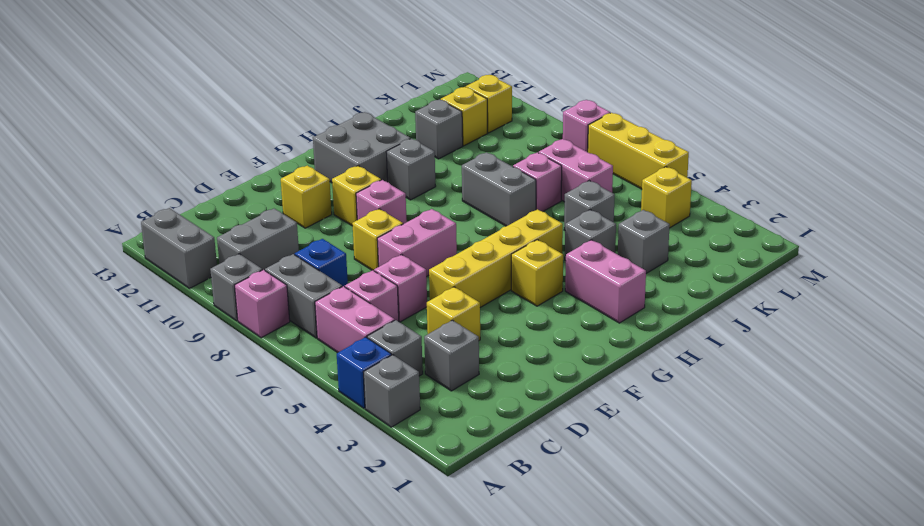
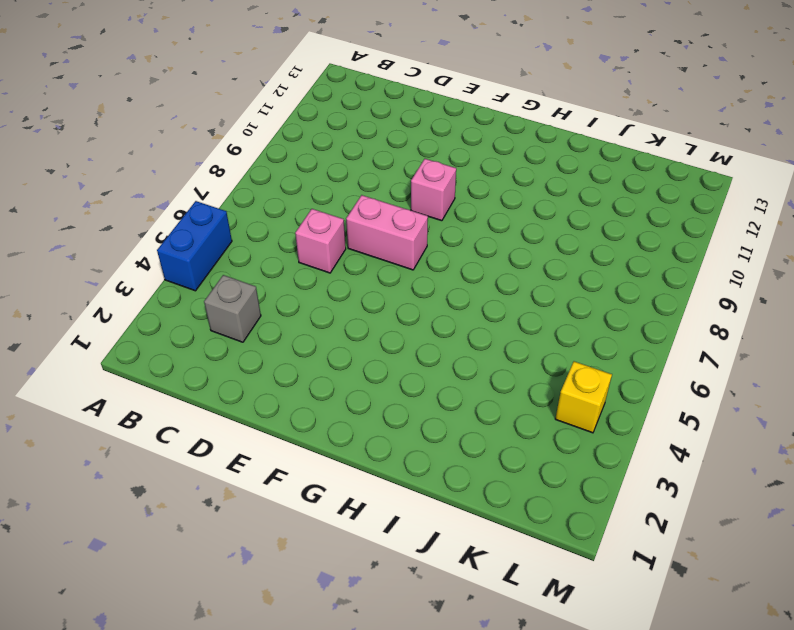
blue brick A4:A5 level 1 -> blue brick A4 level 1
none -> grey brick A3 level 1
none -> pink brick A8 level 1
none -> grey brick A9 level 1
none -> grey brick A11:A12 level 1

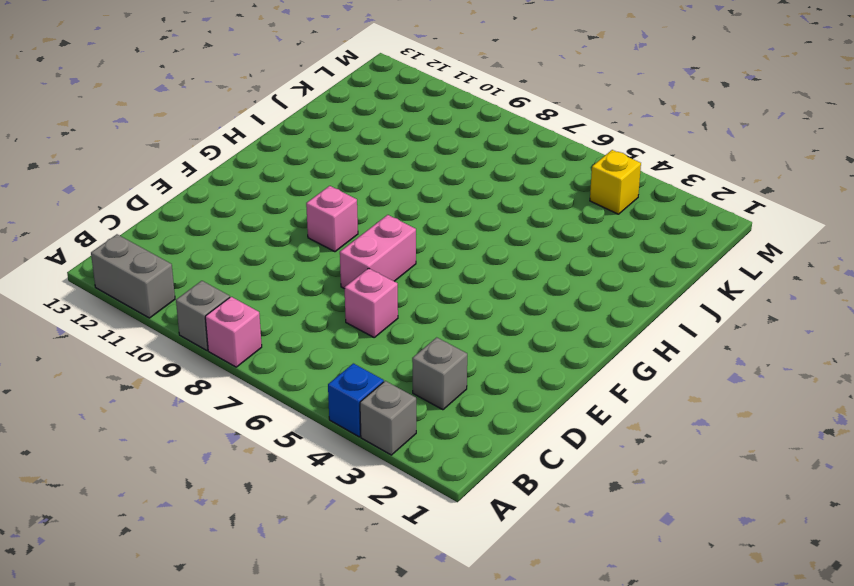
none -> grey brick B4 level 1
none -> pink brick B5:B6 level 1
none -> grey brick B7:B8 level 1
none -> grey brick B10:C10 level 1

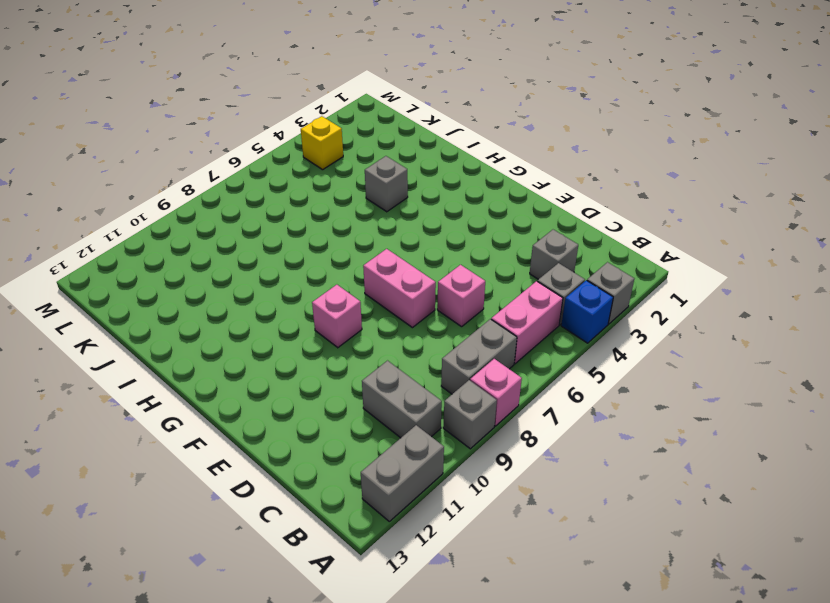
none -> pink brick C6 level 1
none -> blue brick C8 level 1
none -> yellow brick D4 level 1
none -> yellow brick E5:H5 level 1

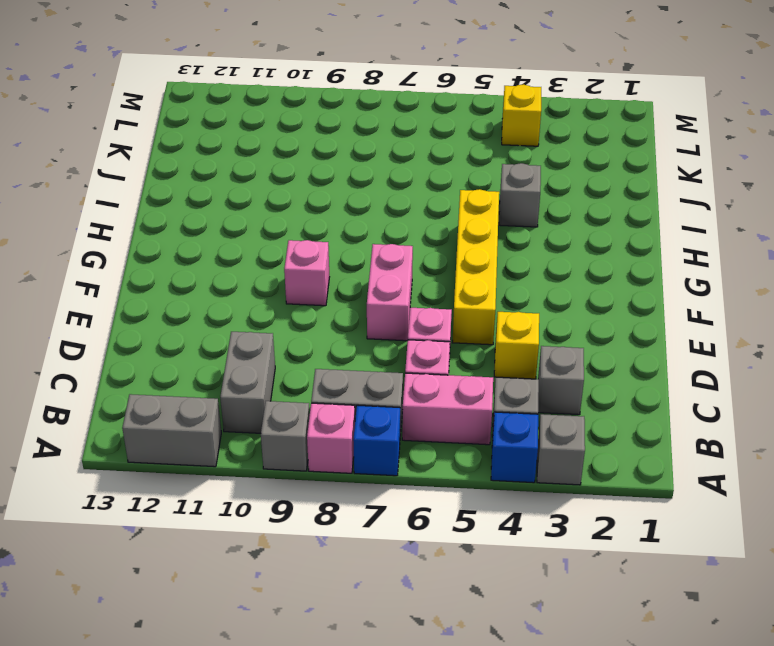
blue brick A7 level 1 -> blue brick C8 level 1
none -> yellow brick E8 level 1
none -> yellow brick E11 level 1
none -> yellow brick F10 level 1
none -> yellow brick G4 level 1

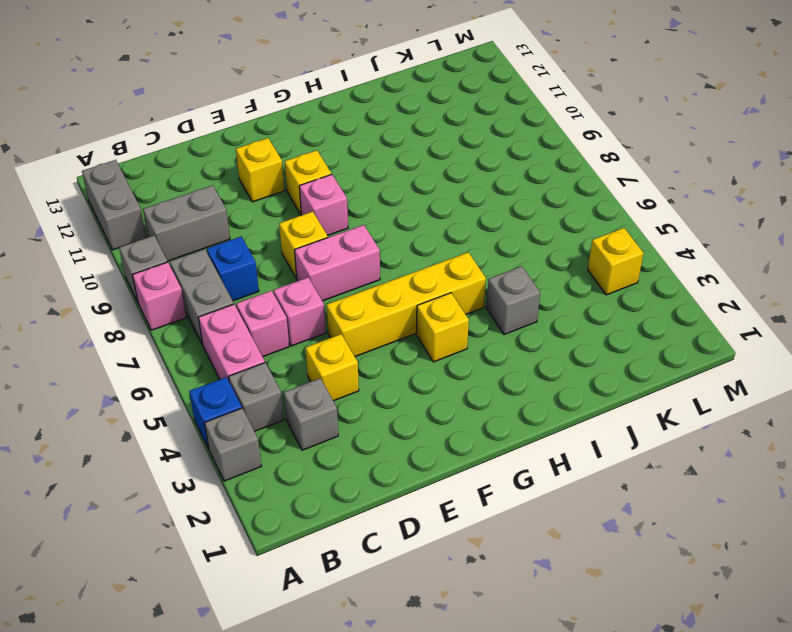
none -> grey brick G11:H12 level 1
none -> pink brick H2:H3 level 1
none -> grey brick H10 level 1
none -> grey brick I7:I8 level 1

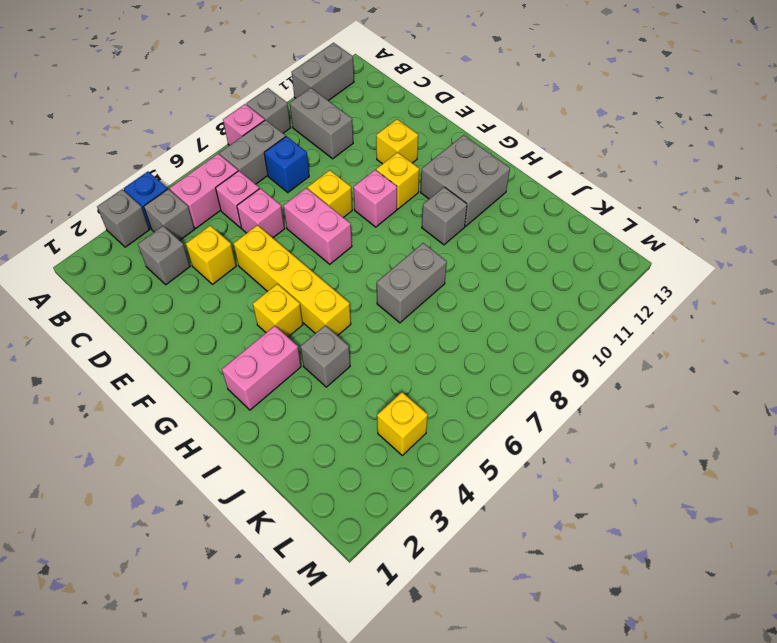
none -> grey brick J3 level 1
none -> grey brick J5 level 1
none -> pink brick J7 level 1
none -> grey brick J11 level 1

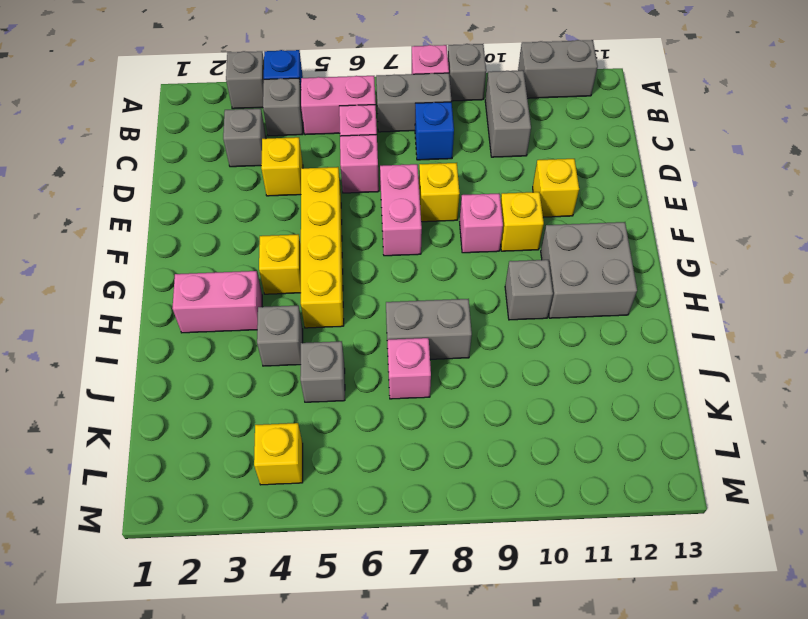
none -> grey brick J3 level 1
none -> grey brick J11 level 1
none -> pink brick K6:K7 level 1
none -> yellow brick K11 level 1

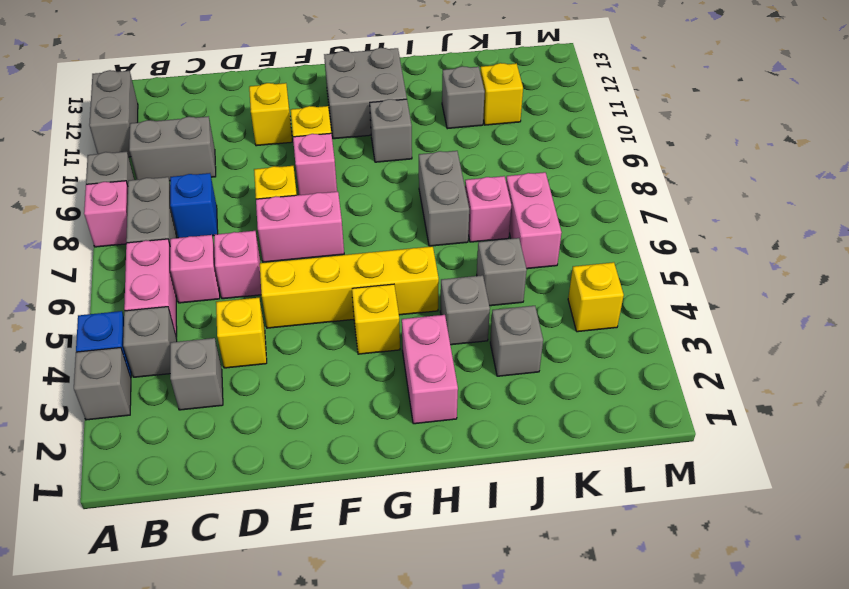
none -> yellow brick L11 level 1
none -> yellow brick M5:M7 level 1
none -> pink brick M8 level 1

